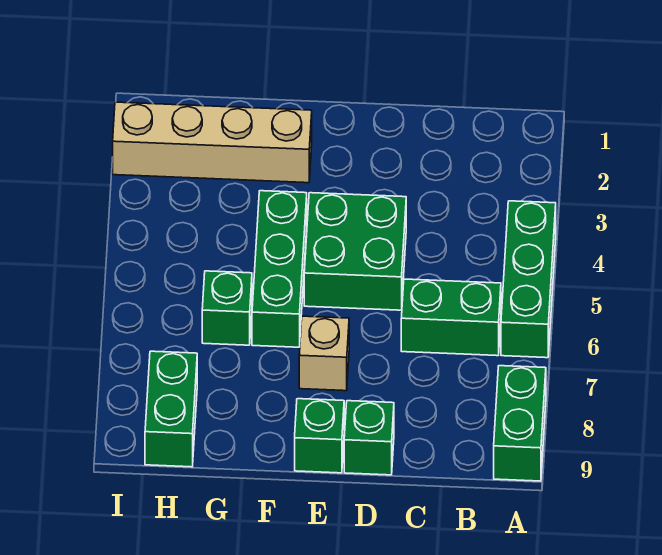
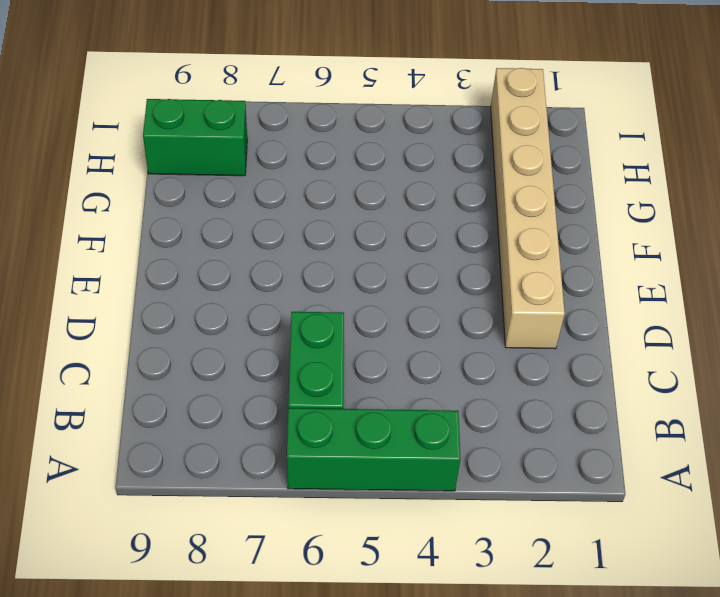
tan brick D2:I2 level 1 -> tan brick F2:I2 level 1
none -> green brick A8:A9 level 1
none -> green brick D4:E5 level 1

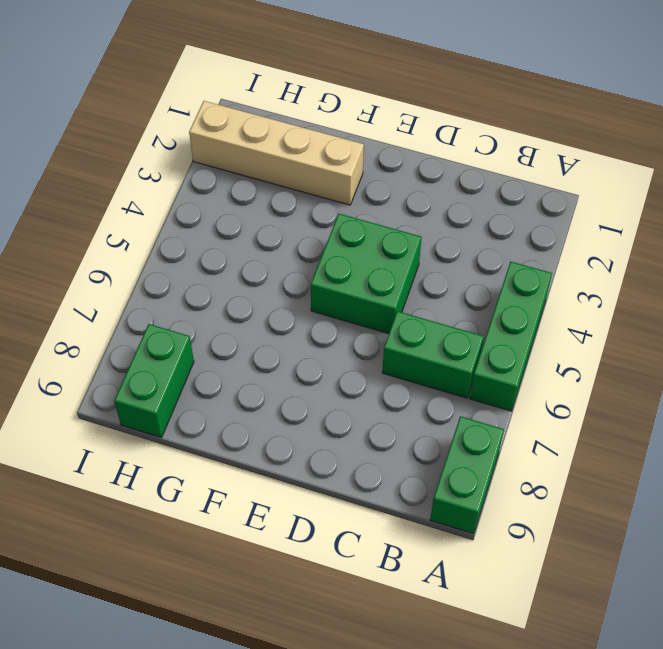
none -> green brick D9 level 1
none -> tan brick E7 level 1

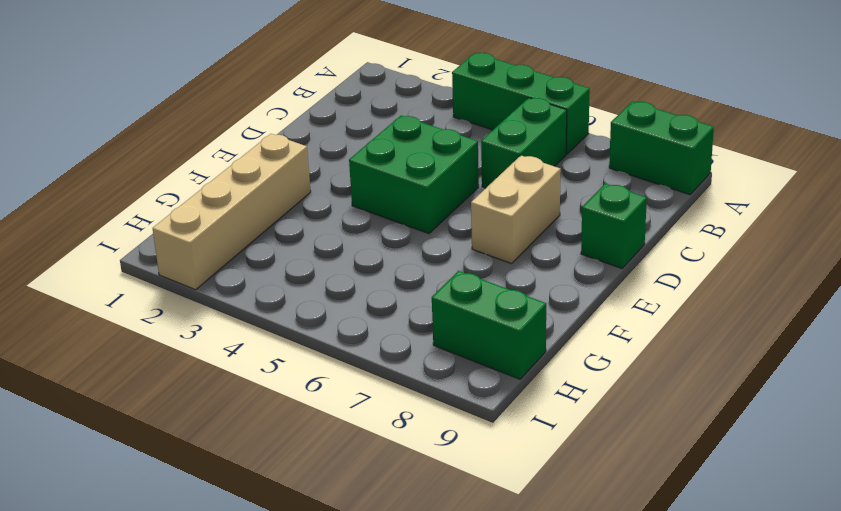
tan brick D7:E7 level 1 -> tan brick E7 level 1
none -> green brick E9 level 1
none -> green brick F4:F6 level 1

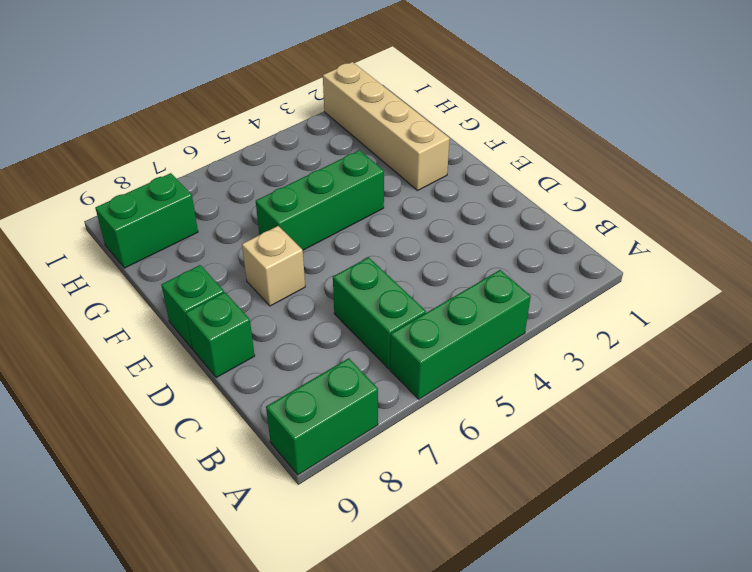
none -> green brick D4:E5 level 1
none -> green brick G6 level 1

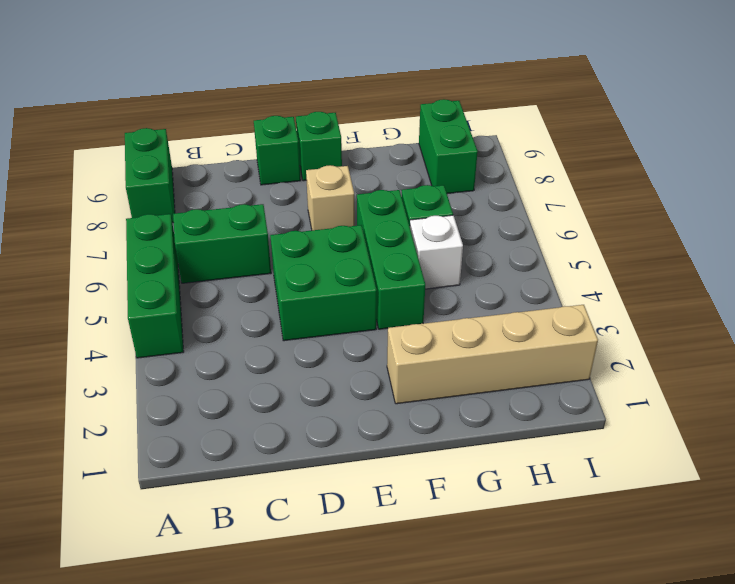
white brick G5 level 1 -> none

